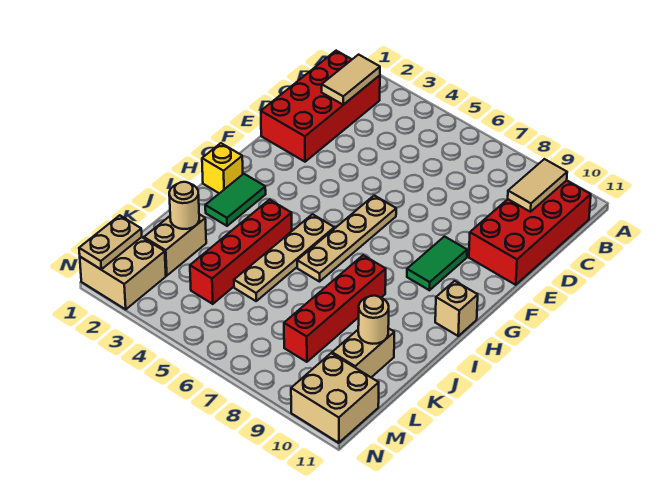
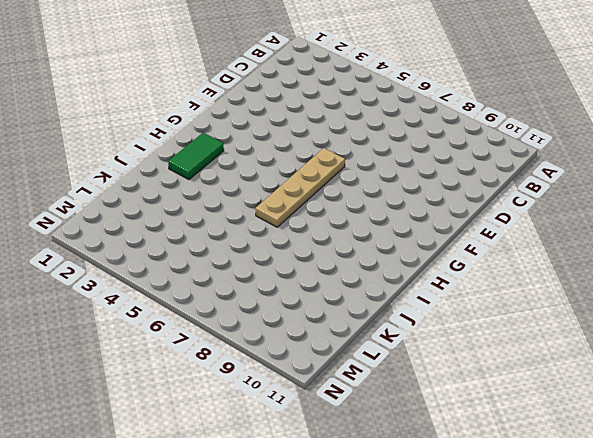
none -> red brick B1:E2 level 1
none -> red brick B10:E11 level 1
none -> green tile F9:G9 level 1

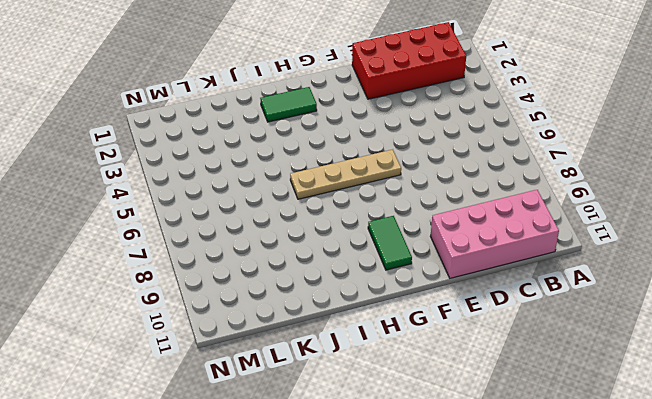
pink brick B10:E11 level 1 -> red brick B10:E11 level 1
green tile G9:G10 level 1 -> green tile F9:G9 level 1
none -> yellow brick H1 level 1
none -> tan plate H5:K5 level 1
none -> tan brick H11 level 1

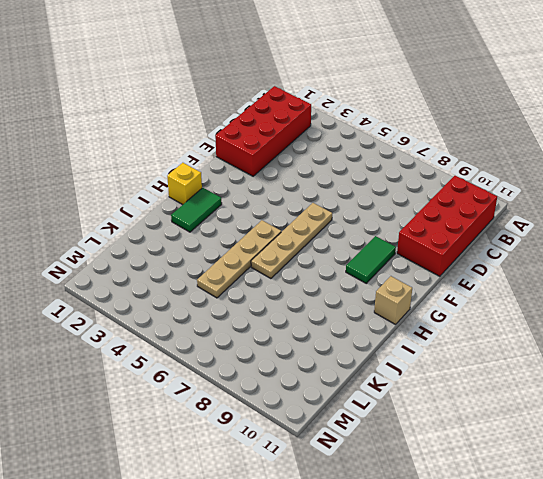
none -> red brick I4:L4 level 1
none -> red brick I8:L8 level 1
none -> tan brick K2:L2 level 1

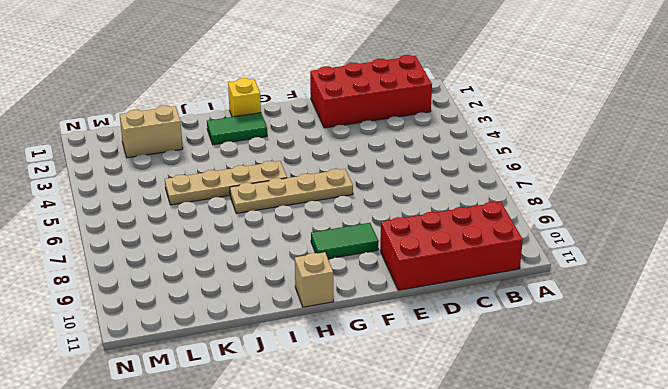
none -> red brick I4:L4 level 1
none -> red brick I8:L8 level 1
none -> tan brick K10:L10 level 1

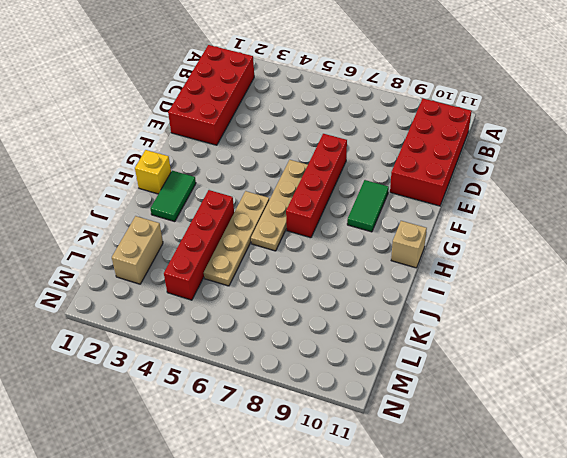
red brick E7:H7 level 1 -> red brick I8:L8 level 1
none -> tan brick K10:L10 level 1
none -> tan brick M1:N2 level 1
none -> tan brick M10:N11 level 1

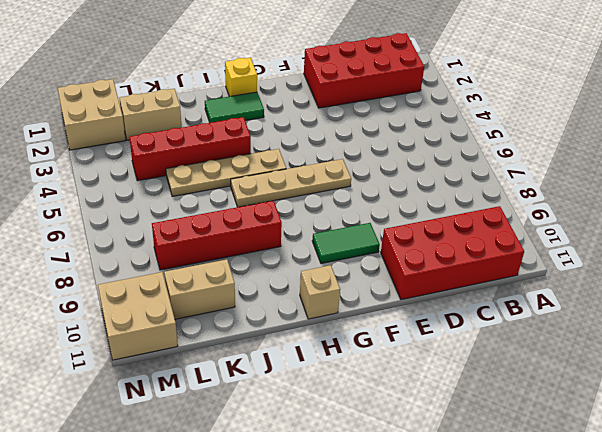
none -> tan tile B2:C2 level 2
none -> tan tile B10:C10 level 2
none -> tan round brick K2 level 2

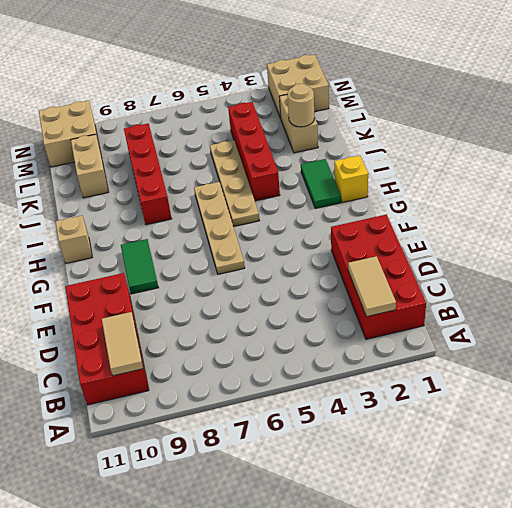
none -> tan round brick K10 level 2
none -> tan plate M1:N1 level 2

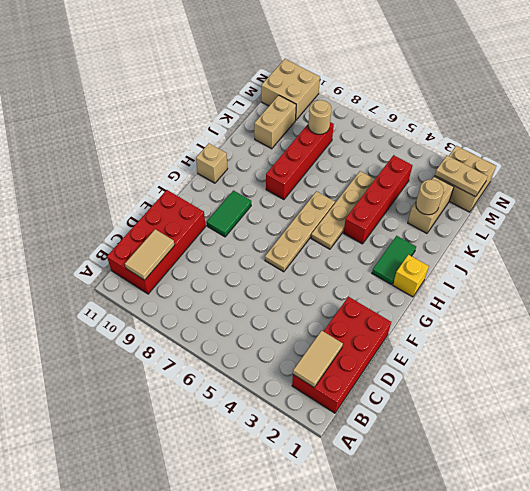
tan round brick L8 level 2 -> tan round brick K10 level 2
tan plate M1:M2 level 2 -> tan plate M1:N1 level 2

